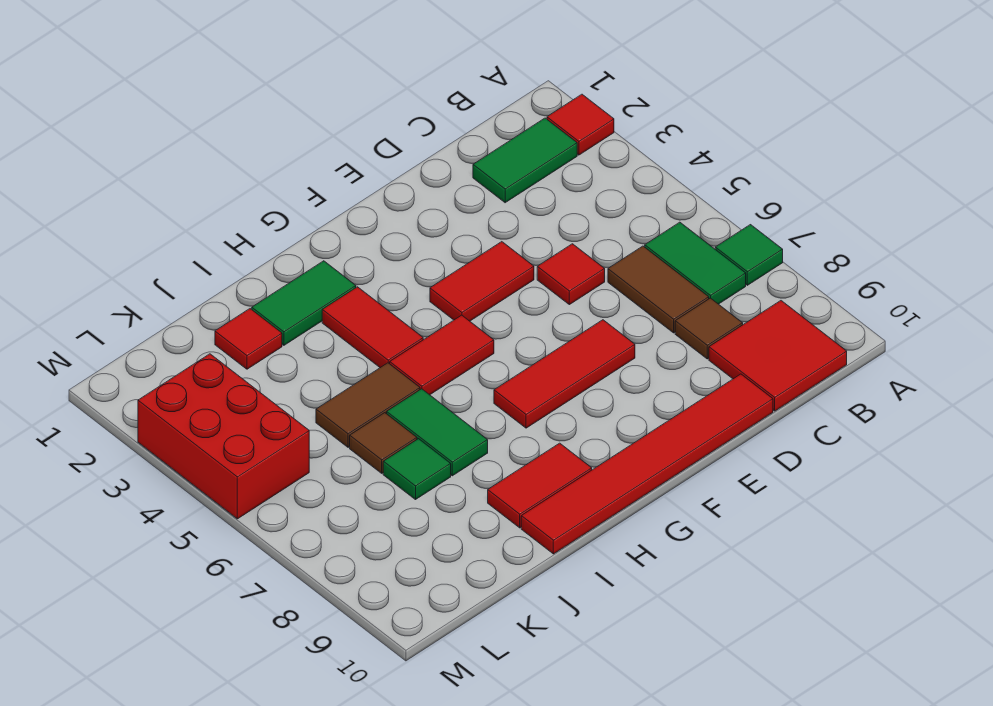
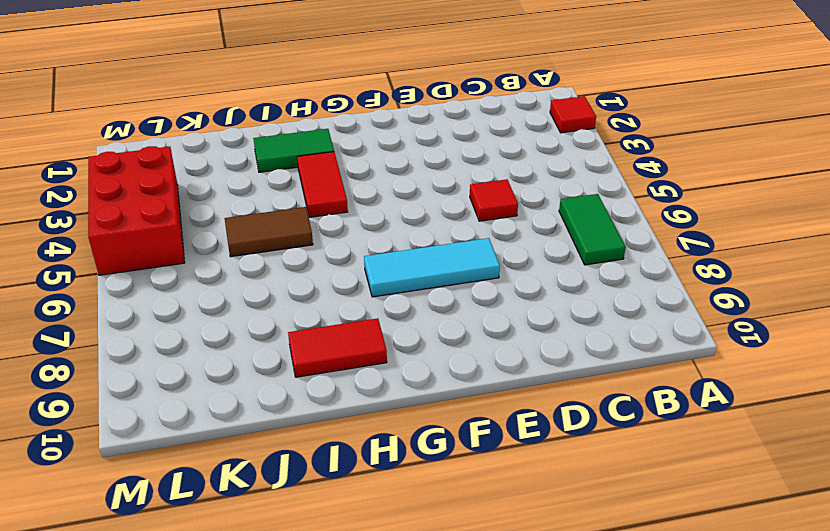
cyan tile E7:G7 level 1 -> red tile E7:G7 level 1
none -> green tile A7 level 1
none -> green tile B2:C2 level 1
none -> red tile B9:C10 level 1

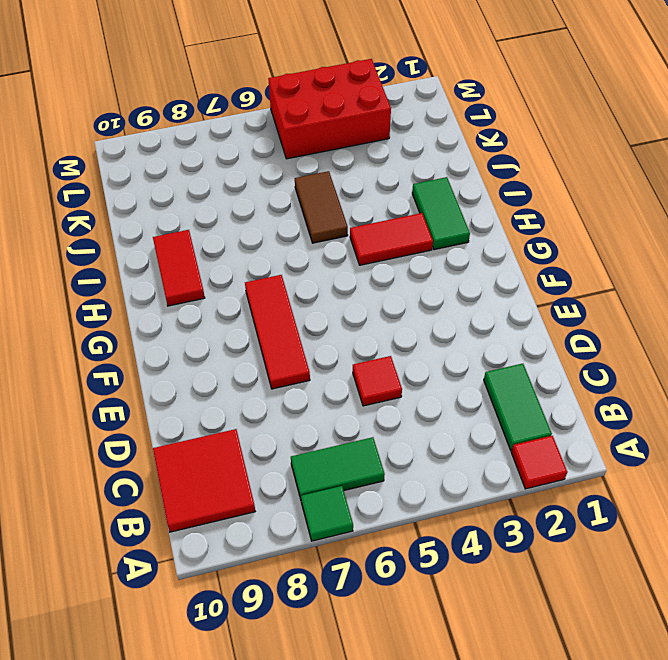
none -> brown tile C6:C7 level 1
none -> brown tile C8 level 1
none -> red tile D10:I10 level 1

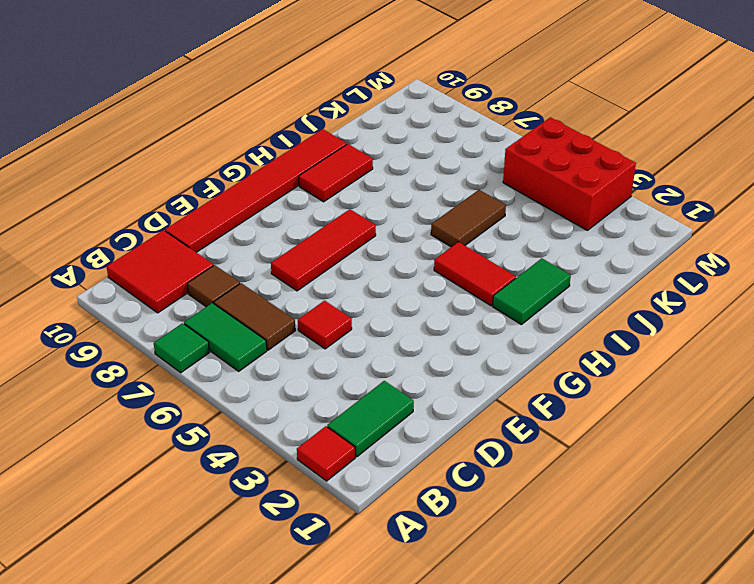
none -> red tile E4:F4 level 1
none -> red tile G5:H5 level 1
none -> green tile I6:I7 level 1

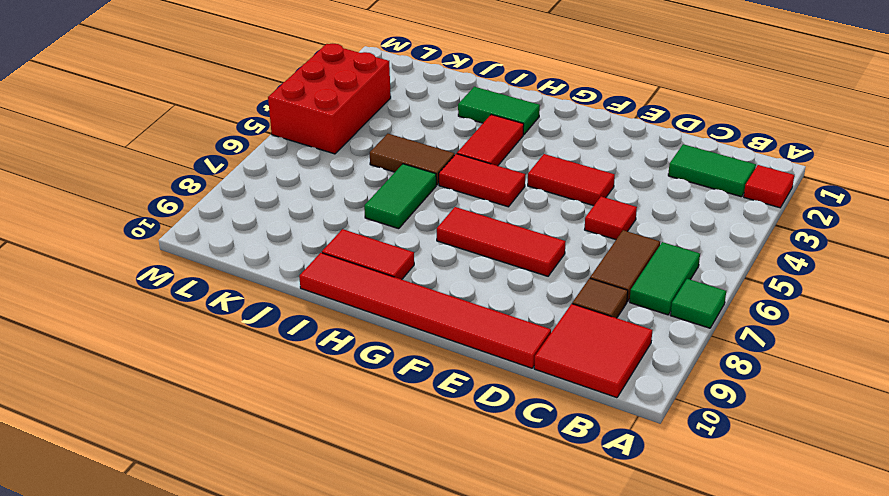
none -> red tile J2 level 1
none -> brown tile J6 level 1
none -> green tile J7 level 1

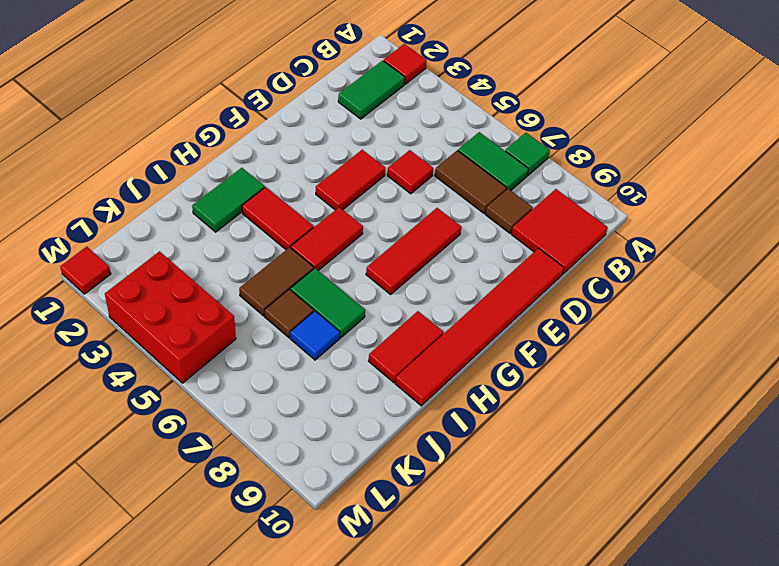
blue tile J7 level 1 -> green tile J7 level 1
red tile M1 level 1 -> red tile J2 level 1

